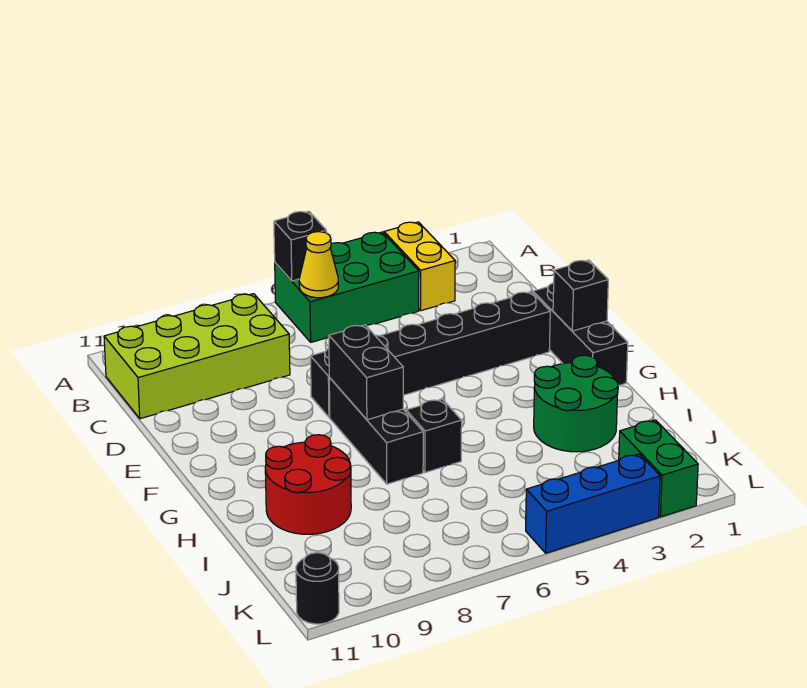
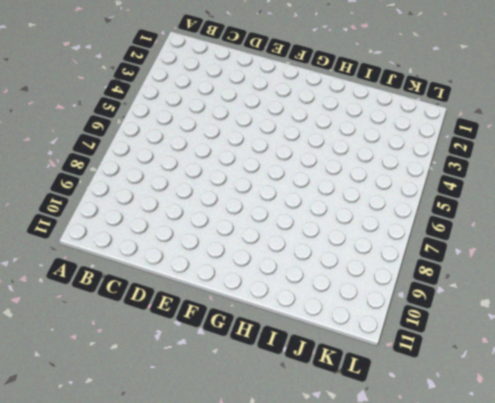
none -> yellow brick A3:B3 level 1
none -> green brick A4:B6 level 1
none -> lime brick B8:C11 level 1

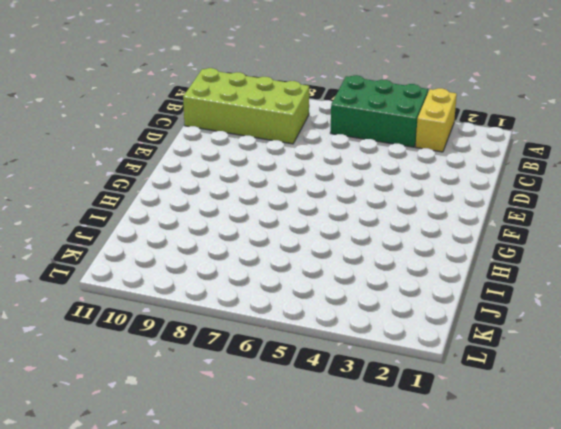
none -> black brick E1:G1 level 1
none -> black brick E2:E7 level 1
none -> black brick F7:H7 level 1

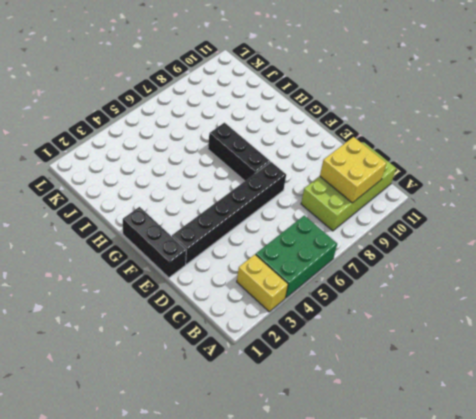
yellow brick B9:C10 level 2 -> none
none -> green round brick H2:I3 level 1
none -> black brick H6 level 1
none -> red round brick H9:I10 level 1

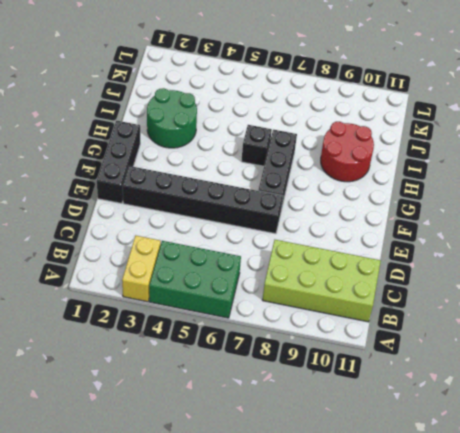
none -> green brick K2:L2 level 1
none -> blue brick L3:L5 level 1
none -> black round brick L11 level 1

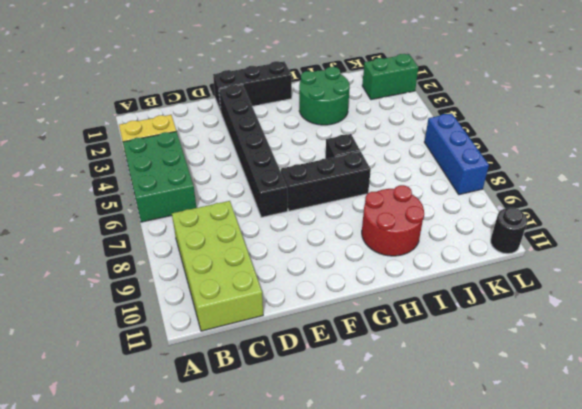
blue brick L6:L8 level 1 -> blue brick L3:L5 level 1
none -> black brick A6 level 2
none -> yellow cone B6 level 2
none -> black brick F1 level 2

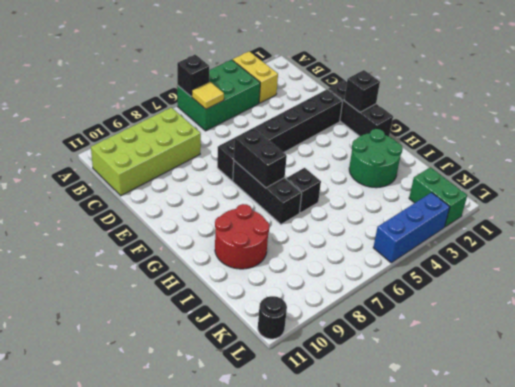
yellow tile B6 level 2 -> yellow cone B6 level 2

